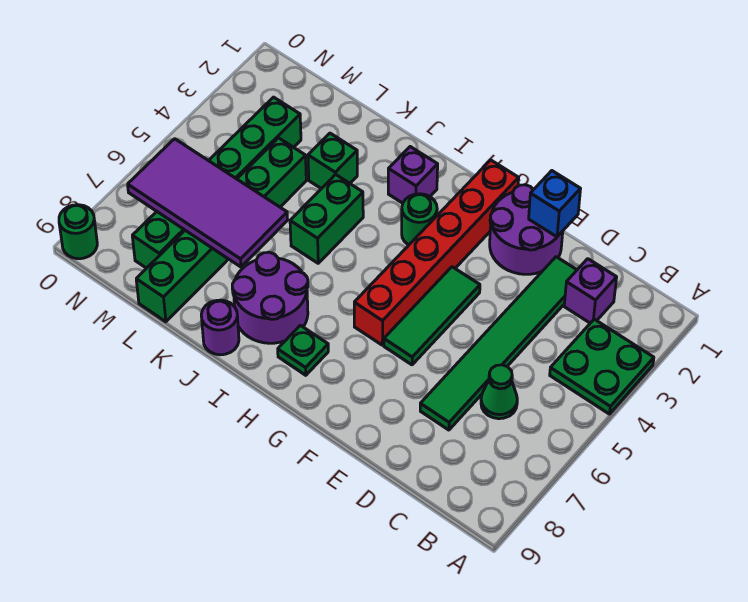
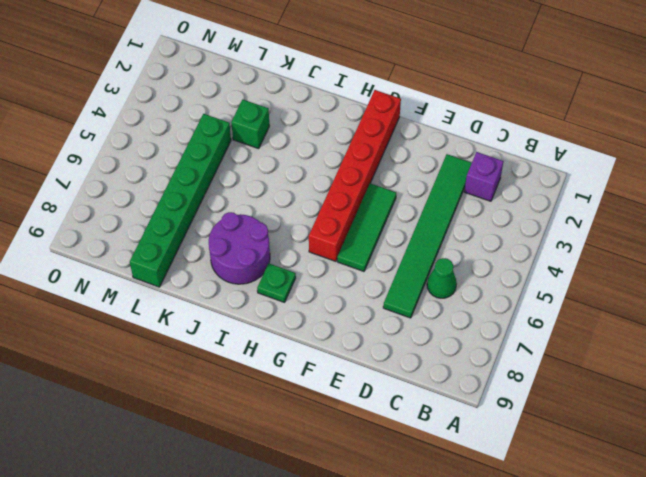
none -> green plate A3:B4 level 1
none -> purple round brick E1:F2 level 1
none -> green round brick H3 level 1

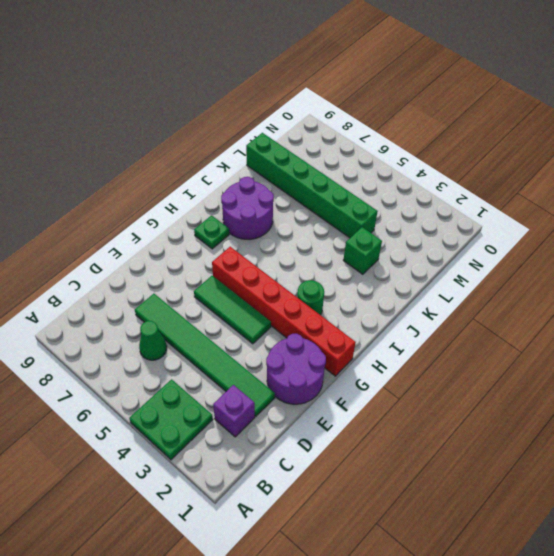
none -> purple brick I2 level 1
none -> green brick J4:J5 level 1
none -> purple round brick J9 level 1

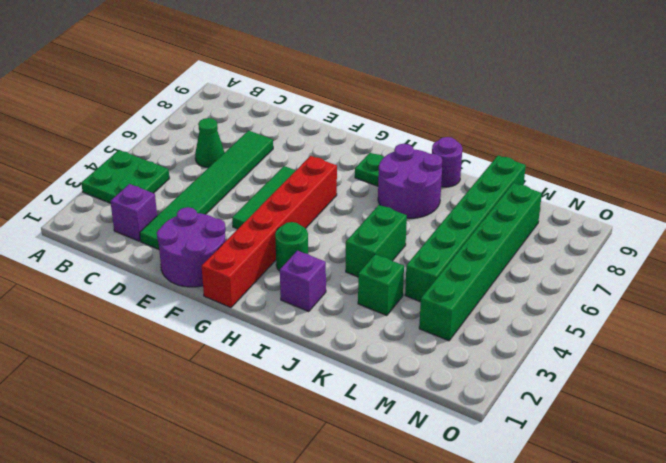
none -> green round brick O9 level 1
none -> blue brick E1 level 2
none -> purple tile K6:N7 level 2

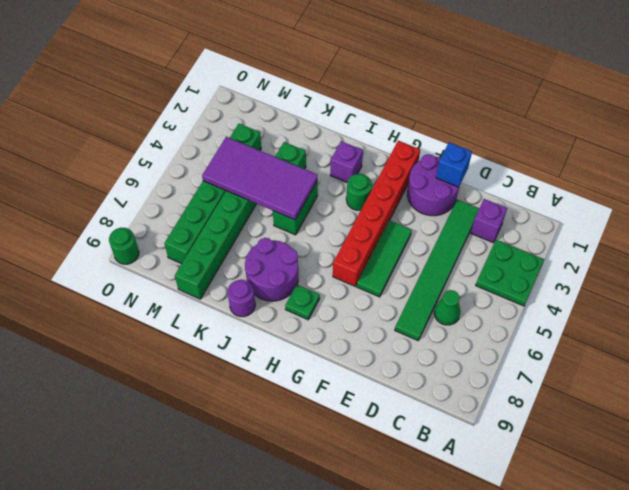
purple tile J4:M5 level 2 -> purple tile K6:N7 level 2

